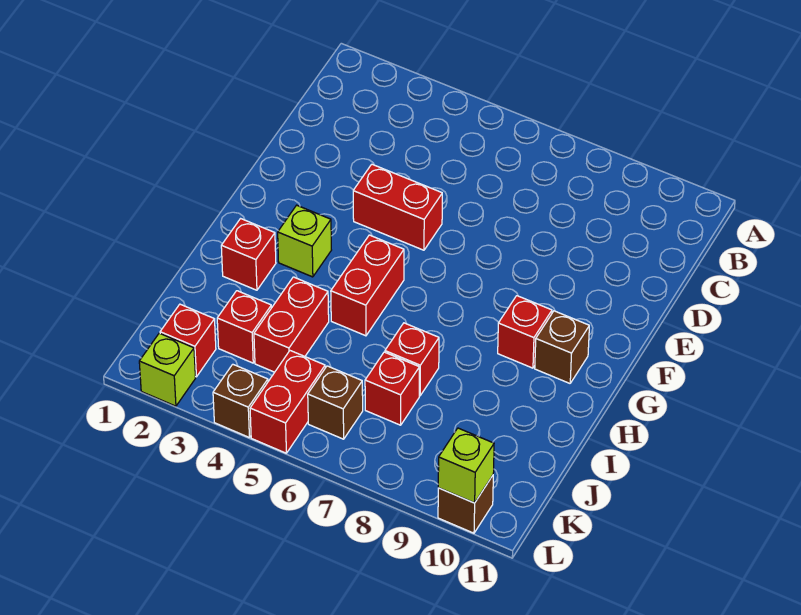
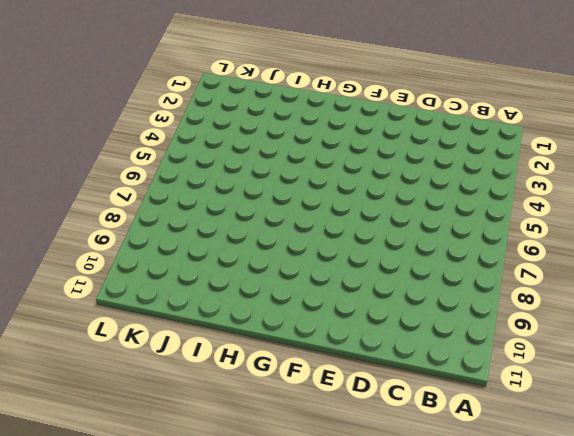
none -> red brick E4:E5 level 1
none -> lime brick G3 level 1
none -> red brick G5:H5 level 1

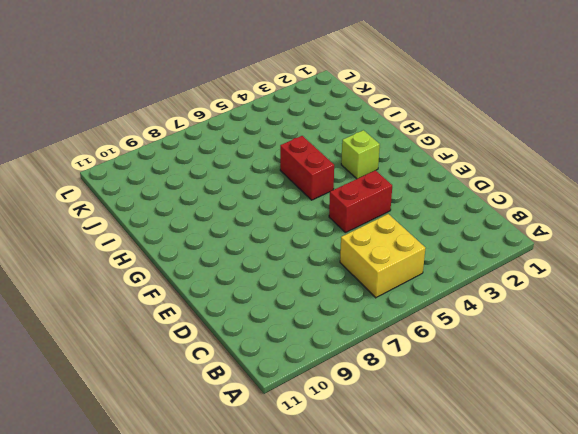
yellow brick B5:C6 level 1 -> none
none -> red brick G9 level 1
none -> brown brick G10 level 1
none -> red brick H2 level 1

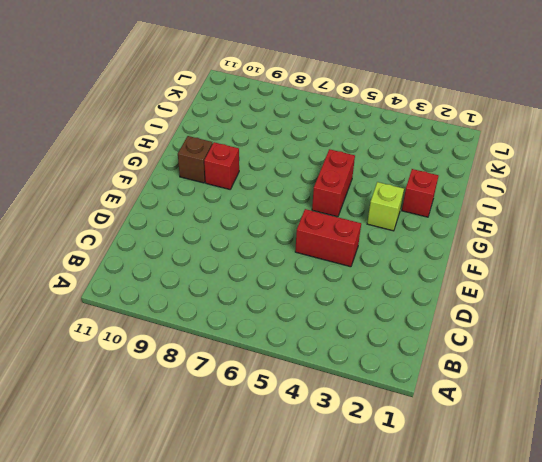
none -> red brick I4:J4 level 1
none -> red brick I7 level 1
none -> red brick J3 level 1

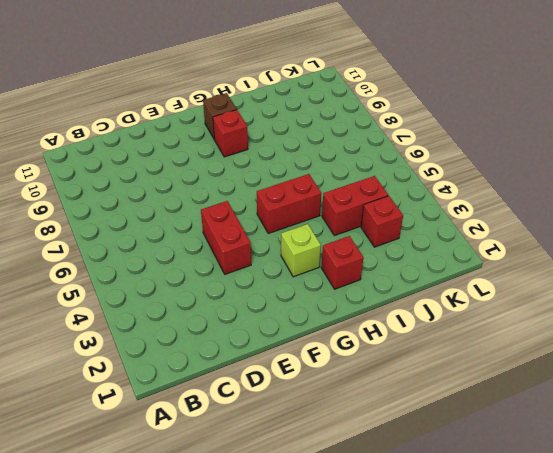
none -> red brick I7 level 1
none -> red brick J7 level 1
none -> red brick K2 level 1

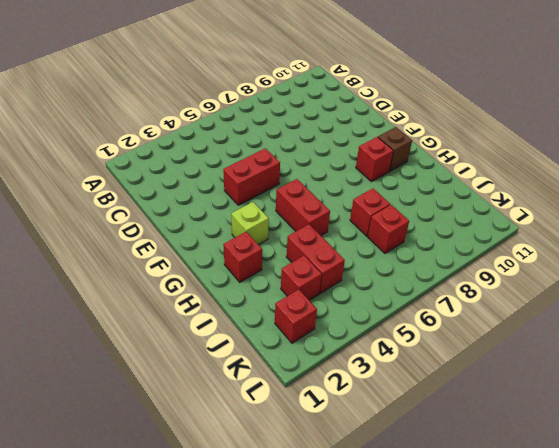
none -> red brick K5:L5 level 1
none -> brown brick K6 level 1
none -> lime brick L2 level 1

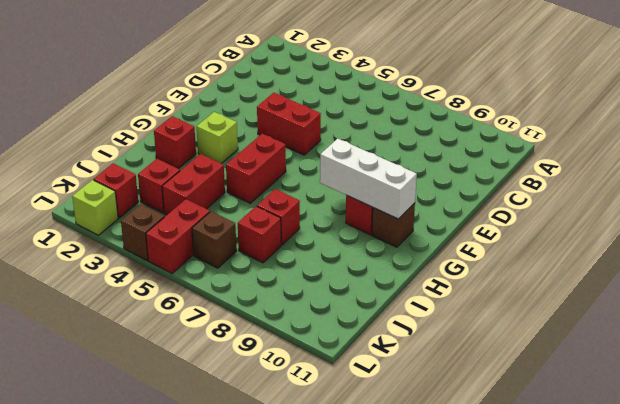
white brick G8:G10 level 2 -> none
none -> brown brick L10 level 1
none -> lime brick L10 level 2

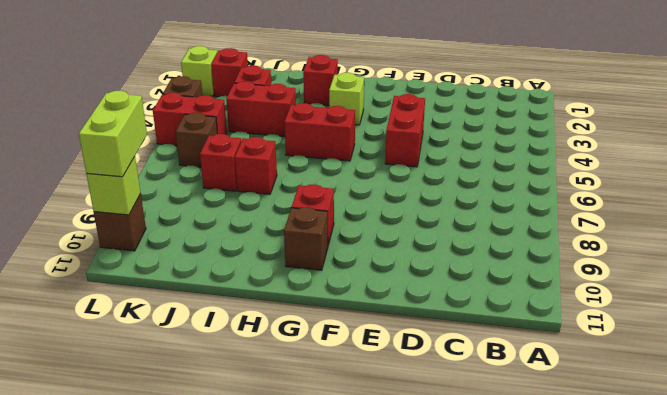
lime brick L9:L10 level 3 -> none

